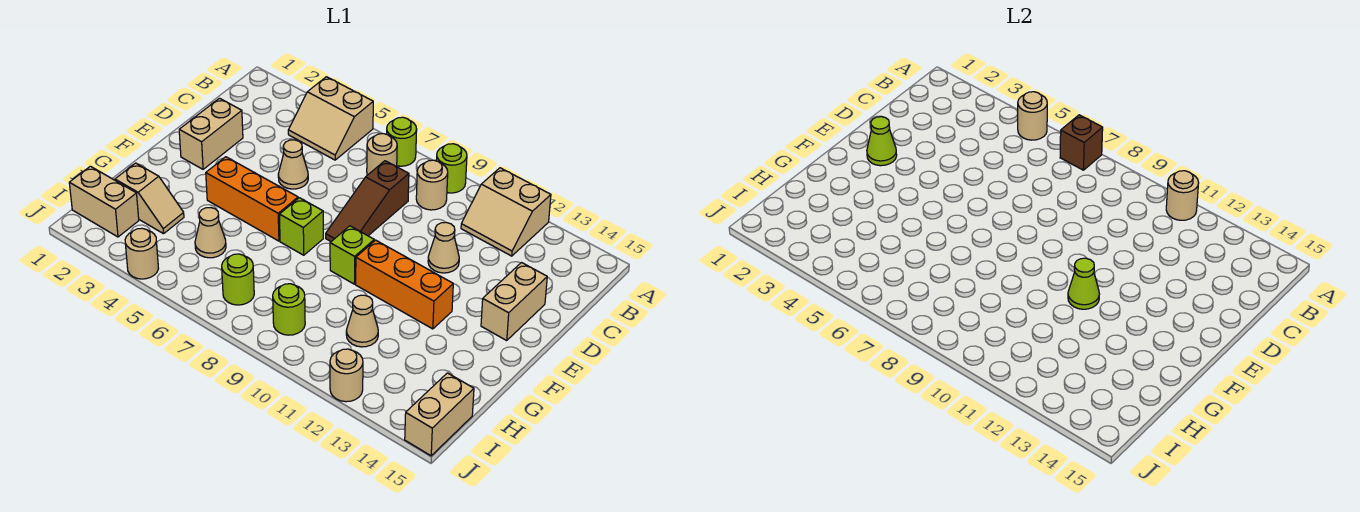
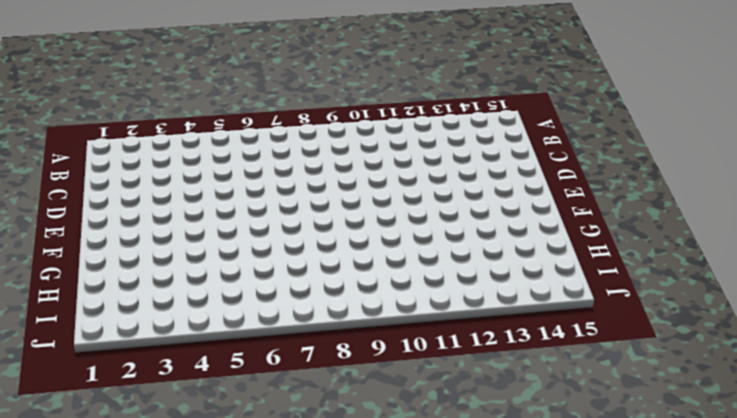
none -> tan slope A4:B5 level 1 top A
none -> lime round brick A7 level 1
none -> lime round brick A9 level 1

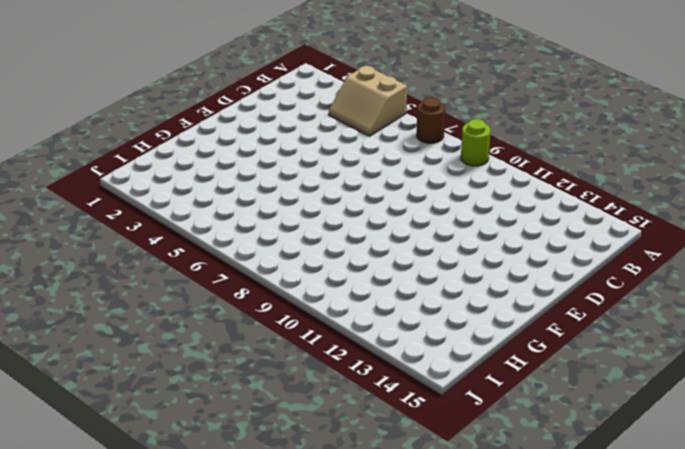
brown round brick A7 level 1 -> lime round brick A7 level 1
none -> tan slope A11:B12 level 1 top A
none -> tan round brick B7 level 1
none -> tan round brick B9 level 1

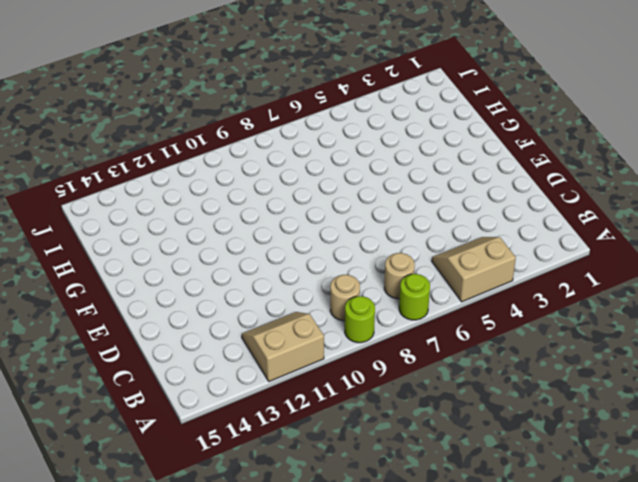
none -> brown slope C8:E8 level 1 top C
none -> tan brick D2:E2 level 1
none -> tan cone D5 level 1

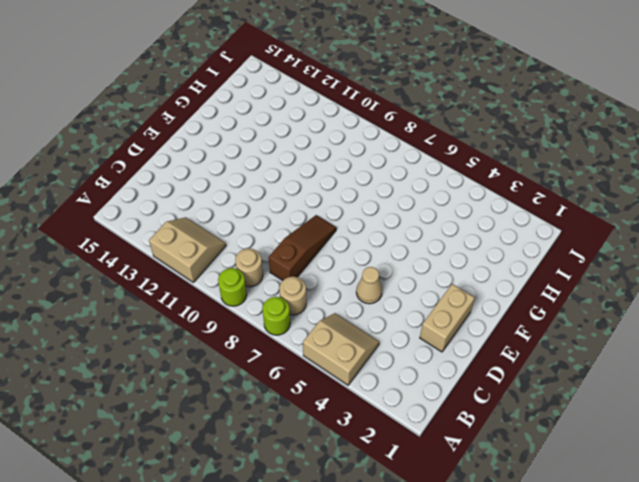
none -> tan cone D11 level 1
none -> tan brick D14:E14 level 1
none -> orange brick F4:F6 level 1

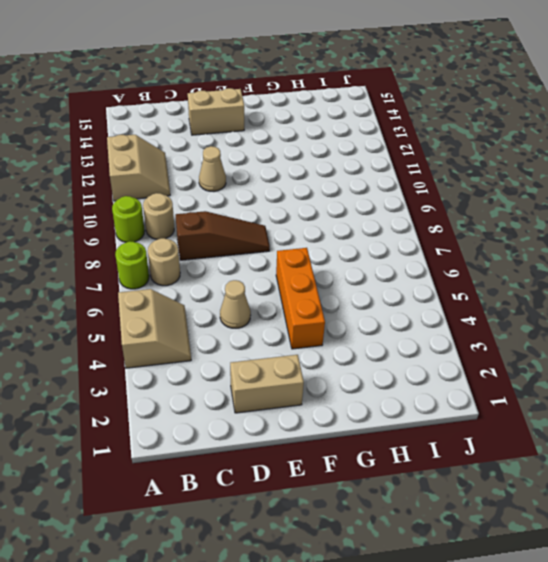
none -> lime brick F7 level 1
none -> lime brick F9 level 1
none -> orange brick F10:F12 level 1

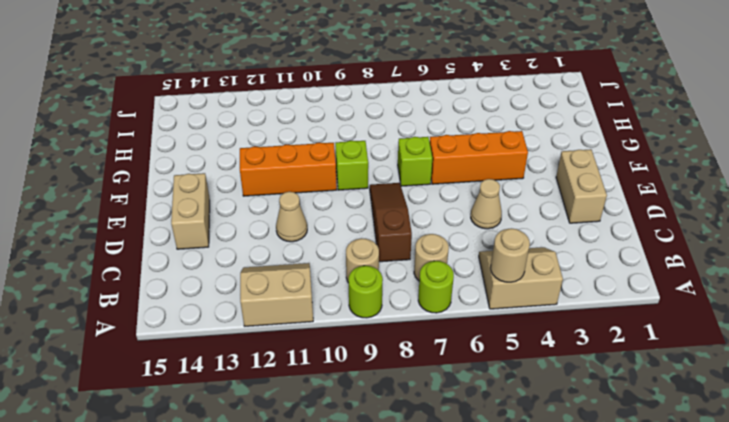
none -> tan slope H2:H3 level 1 top 2
none -> tan cone H5 level 1
none -> tan cone H11 level 1

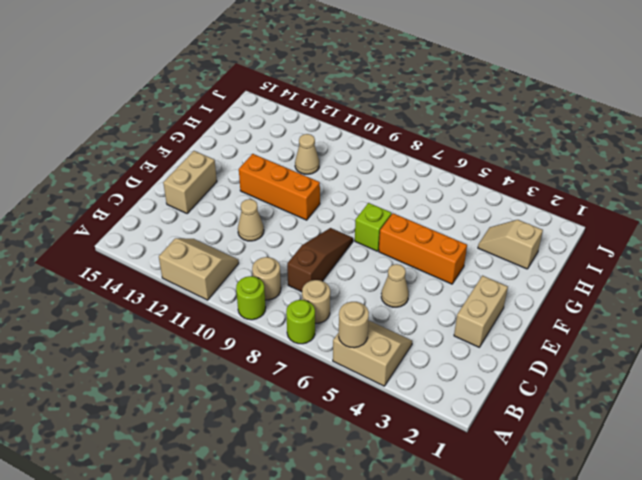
none -> lime brick F9 level 1
none -> tan cone H5 level 1
none -> tan brick I1:I2 level 1

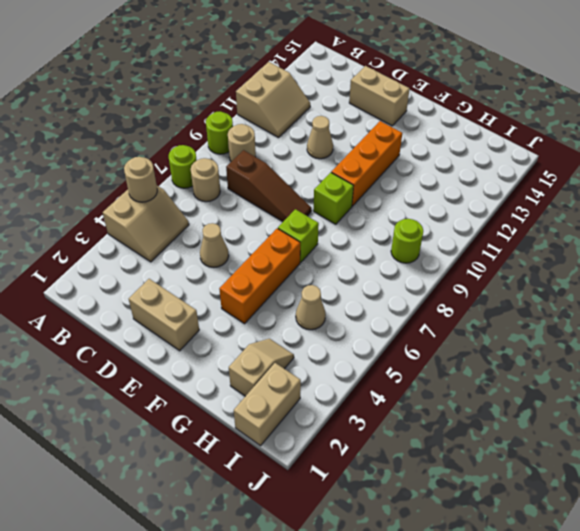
none -> tan cone H11 level 1
none -> lime round brick I7 level 1
none -> tan brick I15:J15 level 1

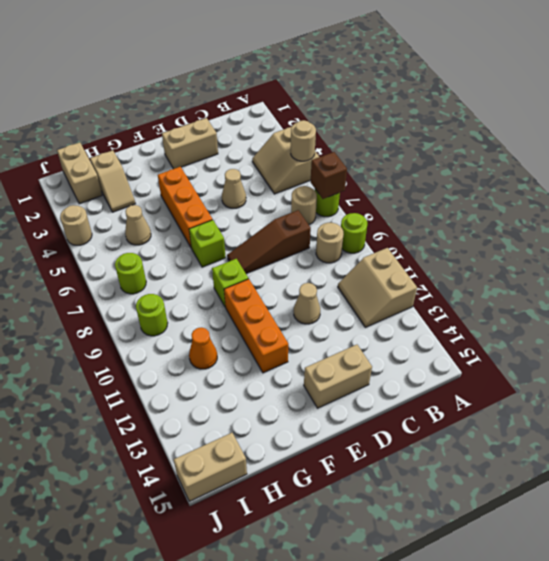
orange cone H11 level 1 -> tan cone H11 level 1
none -> tan round brick J12 level 1
none -> tan round brick A11 level 2
none -> lime cone E2 level 2

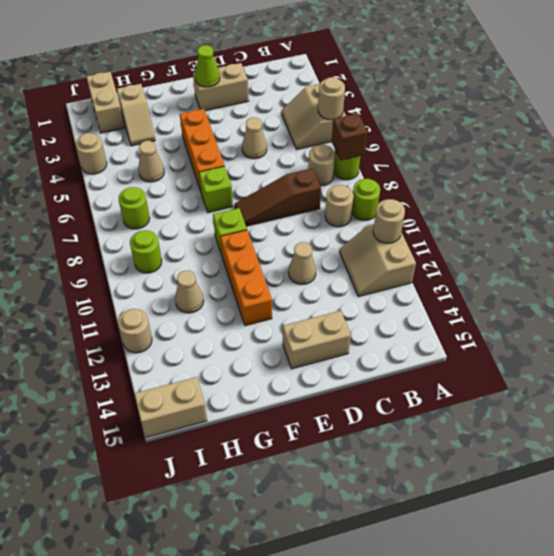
none -> lime cone F11 level 2

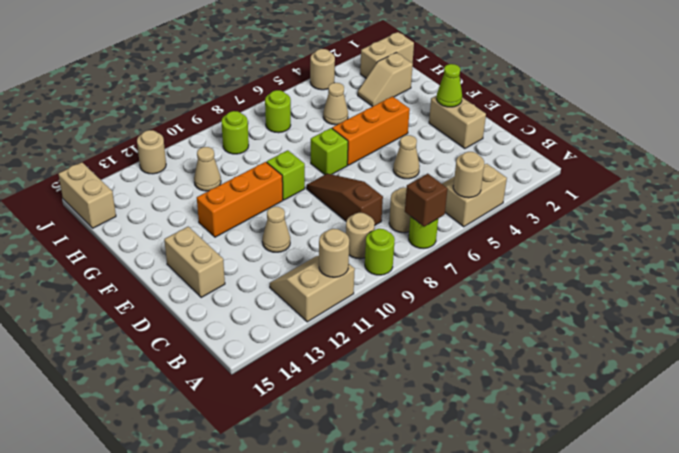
none -> lime cone F11 level 2

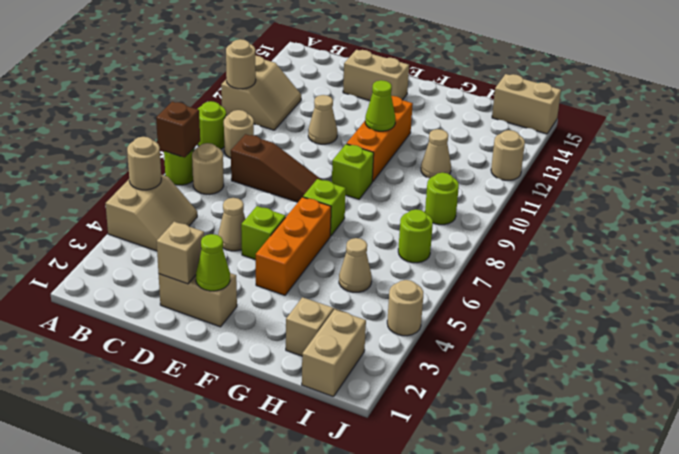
tan brick D2 level 2 -> none
lime brick E5 level 1 -> none

